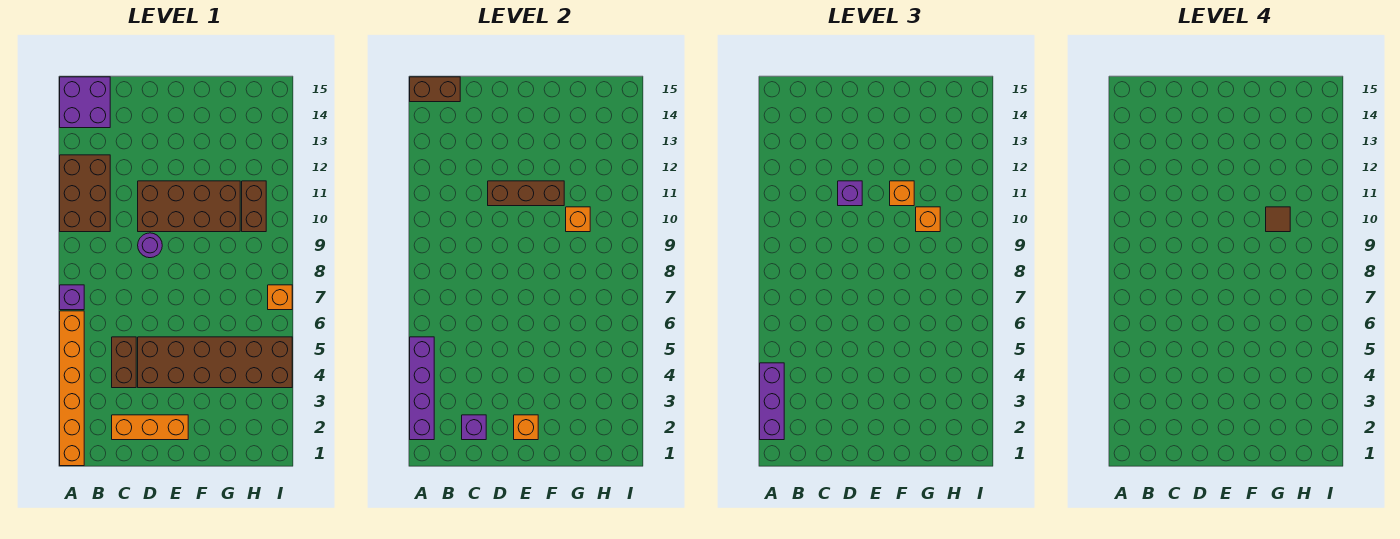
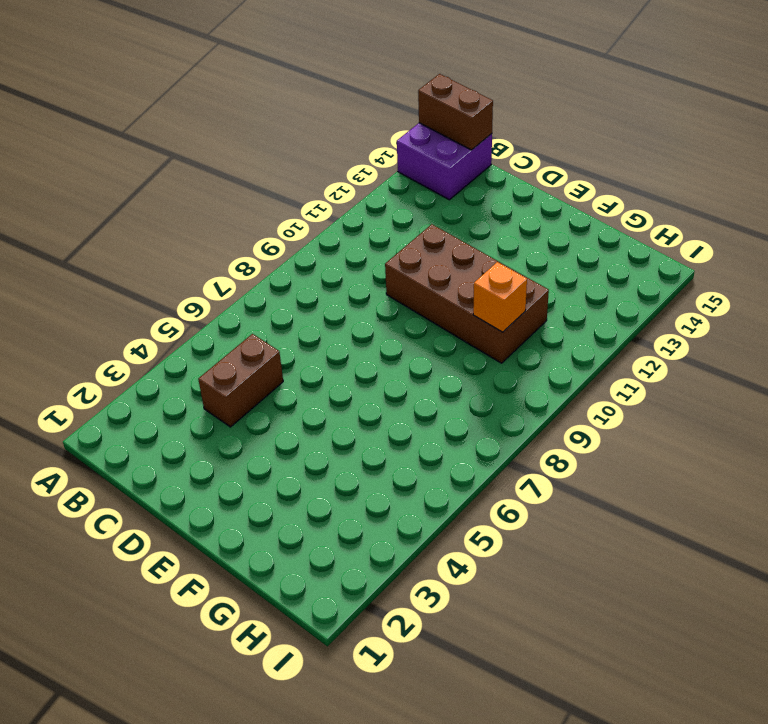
none -> orange brick A1:A6 level 1
none -> purple brick A7 level 1
none -> brown brick A10:B12 level 1

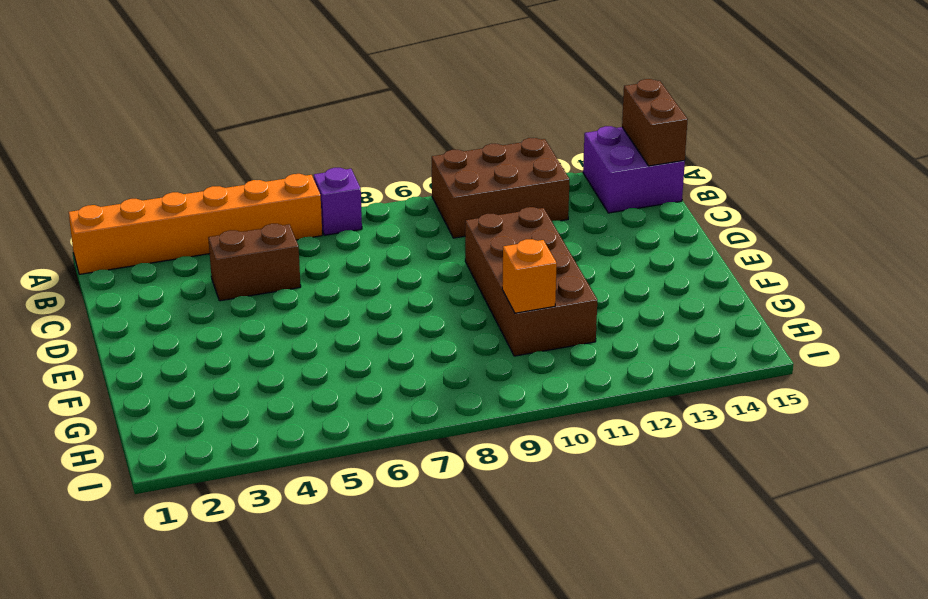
none -> orange brick C2:E2 level 1
none -> brown brick D4:I5 level 1
none -> purple round brick D9 level 1

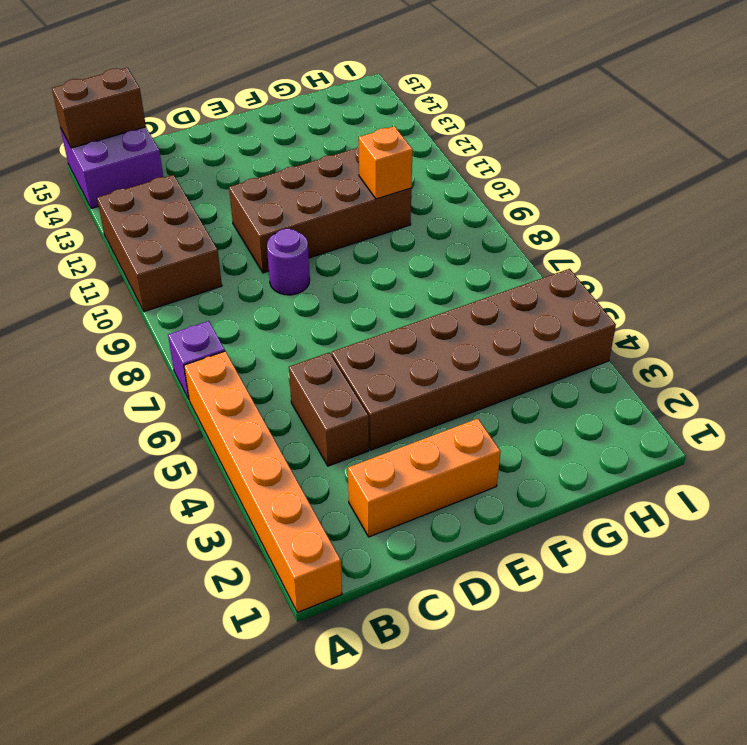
none -> brown brick H10:H11 level 1
none -> orange brick I7 level 1
none -> purple brick A2:A5 level 2

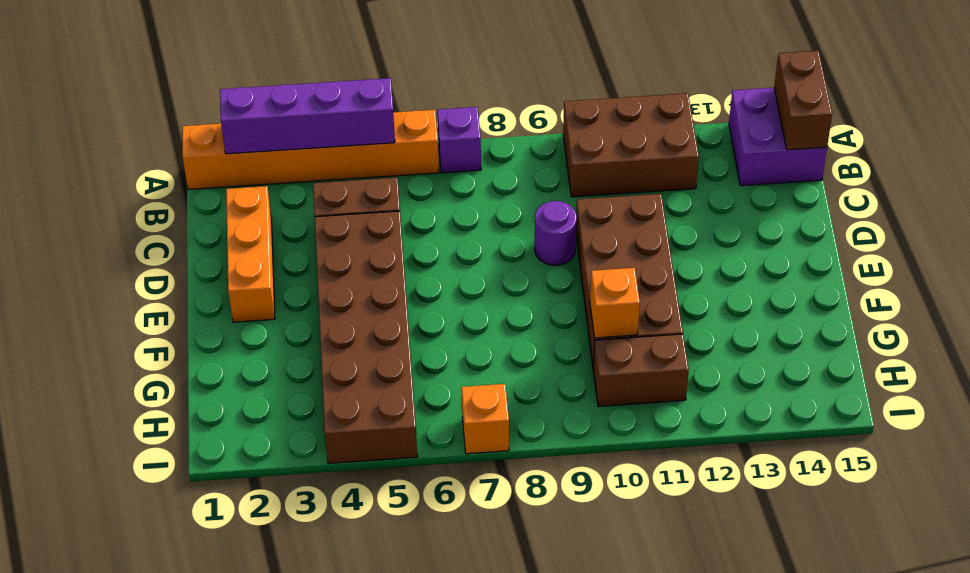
none -> purple brick C2 level 2
none -> brown brick D11:F11 level 2
none -> orange brick E2 level 2

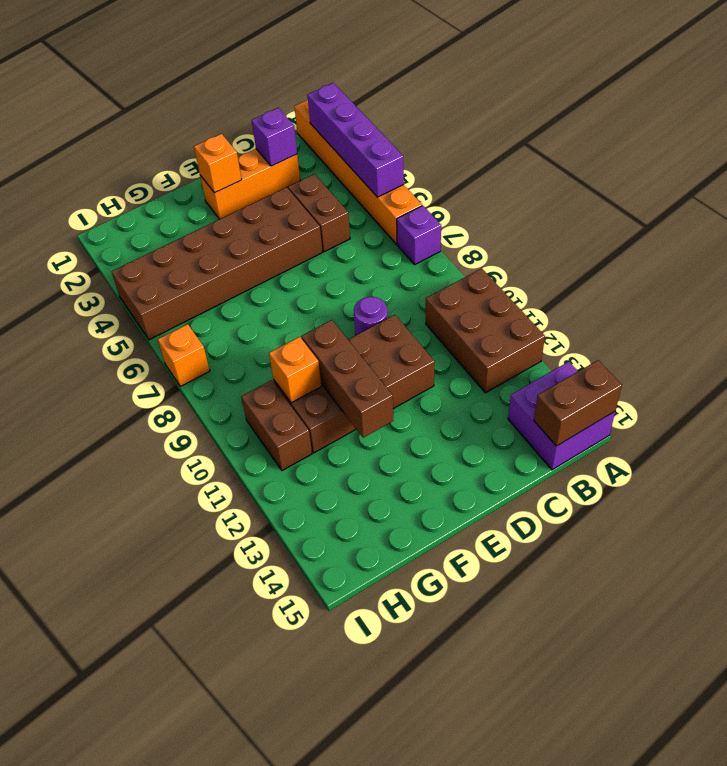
brown brick F10:F12 level 2 -> brown brick D11:F11 level 2
none -> purple brick A2:A4 level 3
none -> purple brick D11 level 3
none -> orange brick F11 level 3

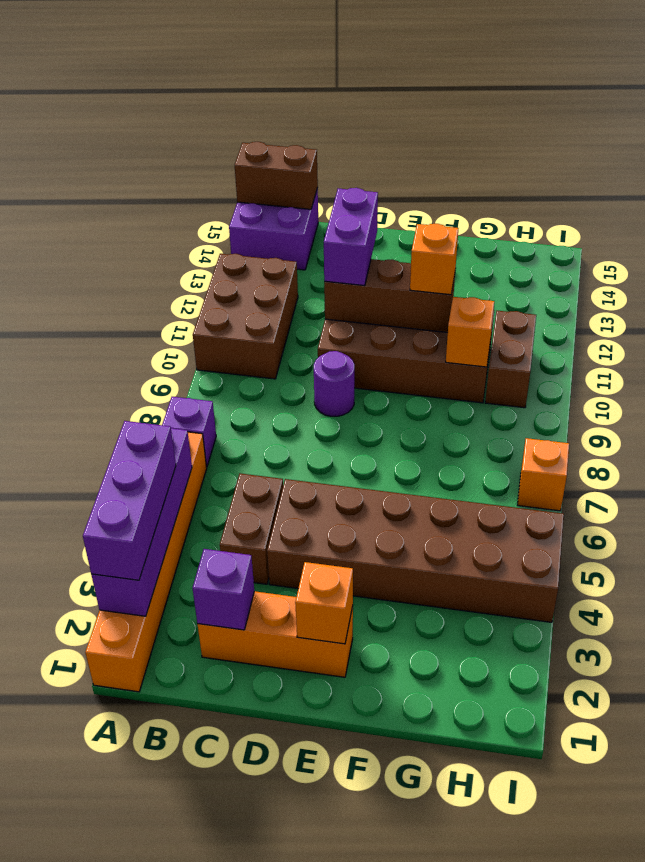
purple brick D11:D12 level 3 -> purple brick D11 level 3
none -> orange brick G10 level 3
none -> brown tile G10 level 4

